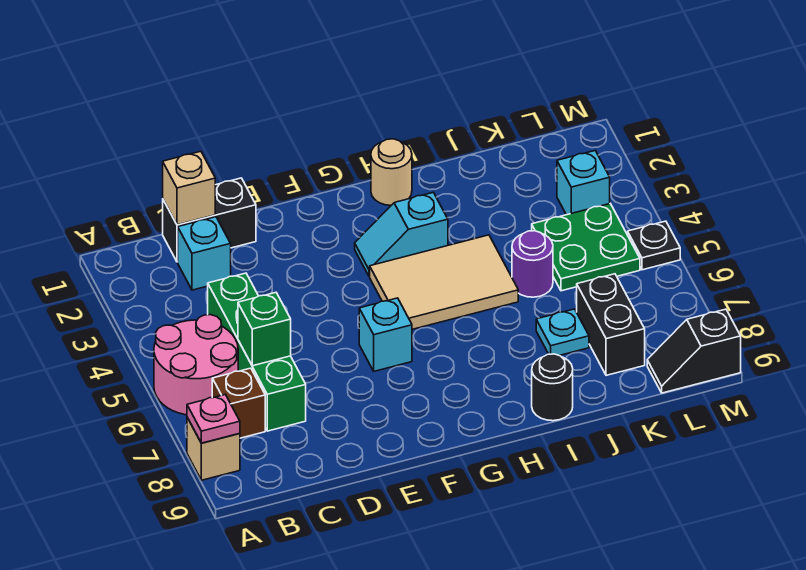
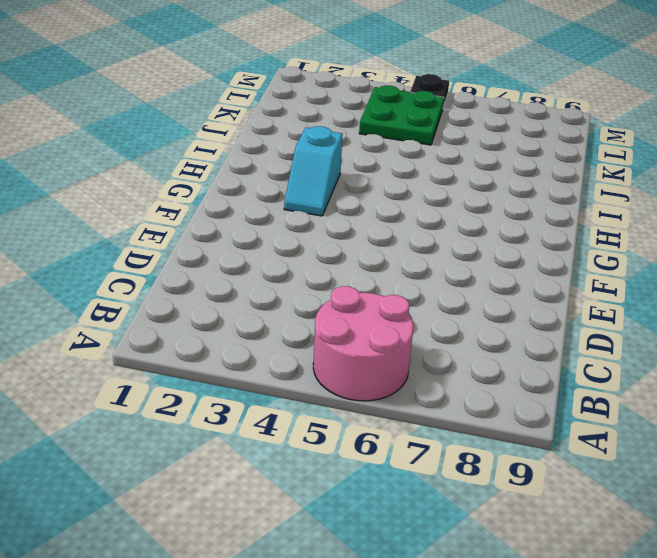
none -> tan brick A8 level 1
none -> brown brick B7 level 1
none -> black brick C1:D1 level 1

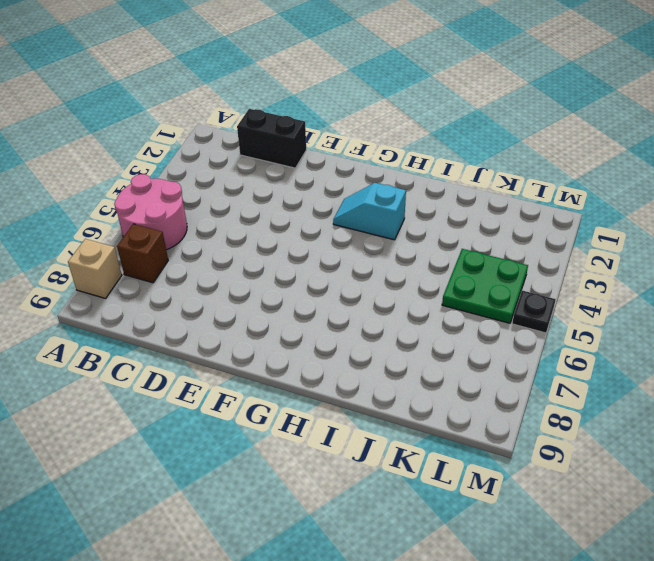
none -> cyan brick C2 level 1
none -> green brick C4:C7 level 1
none -> cyan brick F6 level 1

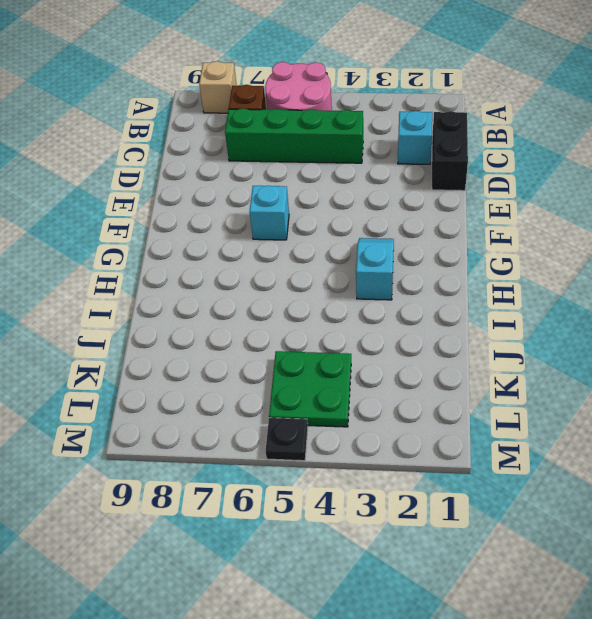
none -> tan tile G4:I5 level 1
none -> tan round brick H1 level 1
none -> black round brick I9 level 1

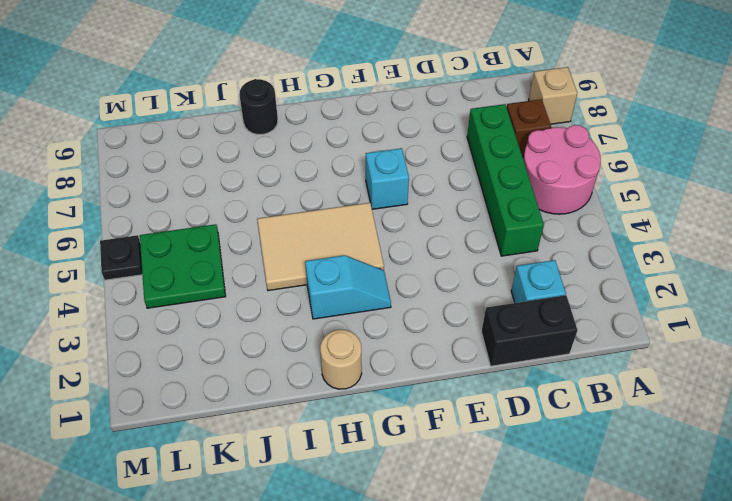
none -> purple round brick J5 level 1
none -> cyan plate J7 level 1
none -> black brick K7:K8 level 1

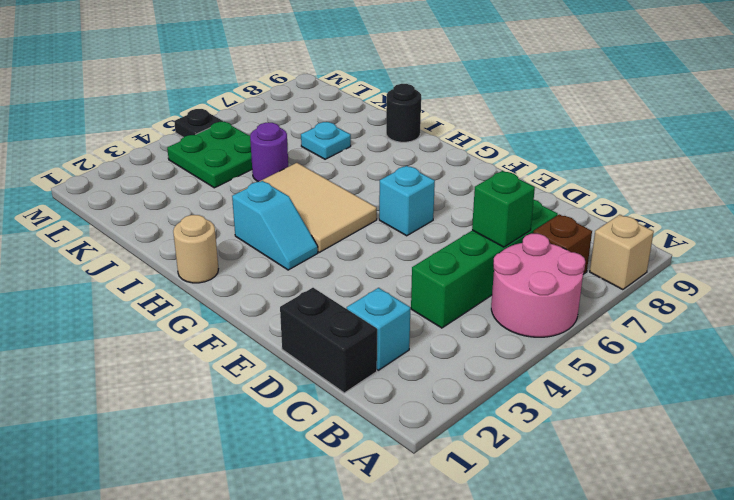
none -> black brick K7:K8 level 1
none -> cyan brick L3 level 1
none -> black slope L9:M9 level 1 top M

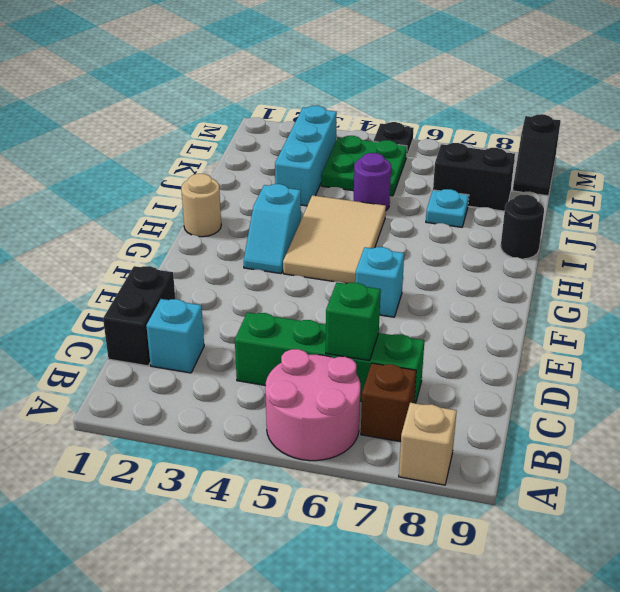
cyan brick J3:L3 level 1 -> cyan brick L3 level 1
none -> pink plate A8 level 2
none -> tan brick C1 level 2

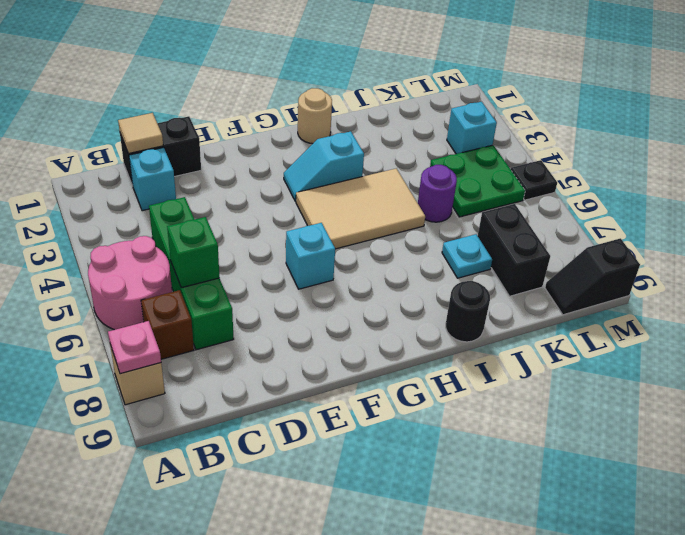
tan tile C1 level 2 -> tan brick C1 level 2

